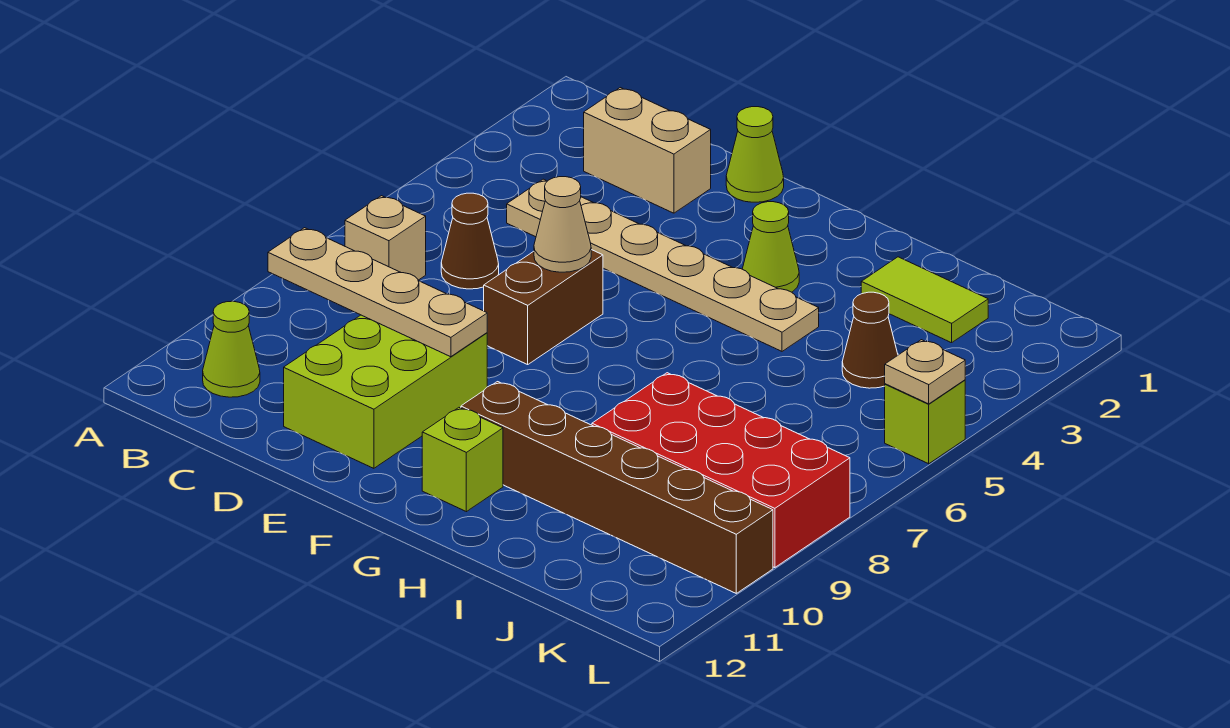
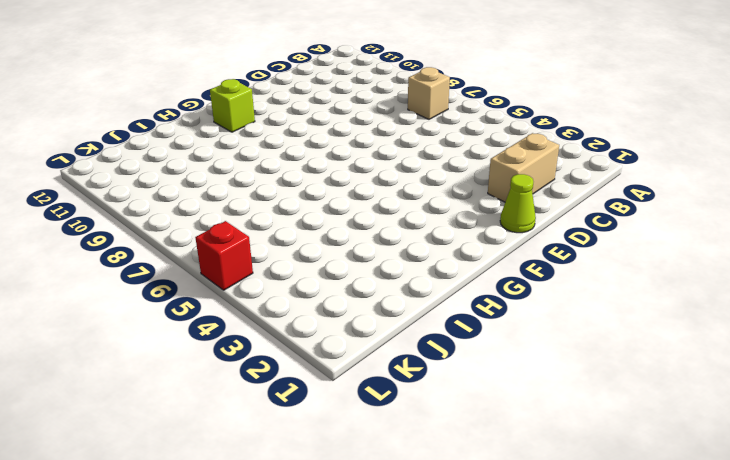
red brick L5 level 1 -> lime brick L5 level 1
none -> lime cone B11 level 1
none -> tan plate C4:H4 level 1
none -> brown cone C6 level 1

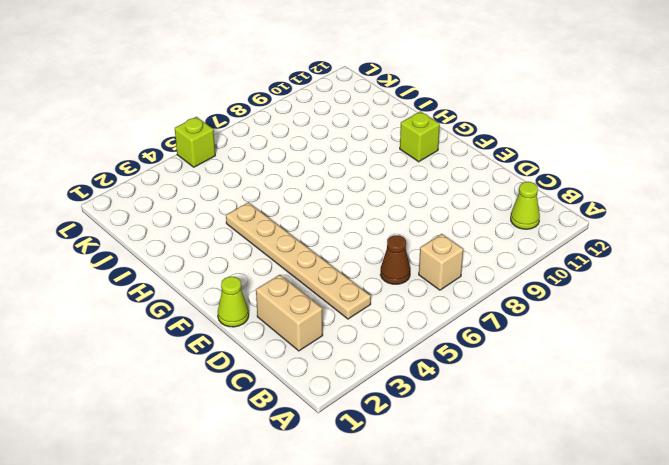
none -> lime brick D9:E11 level 1
none -> brown brick E6:E7 level 1
none -> lime cone G3 level 1

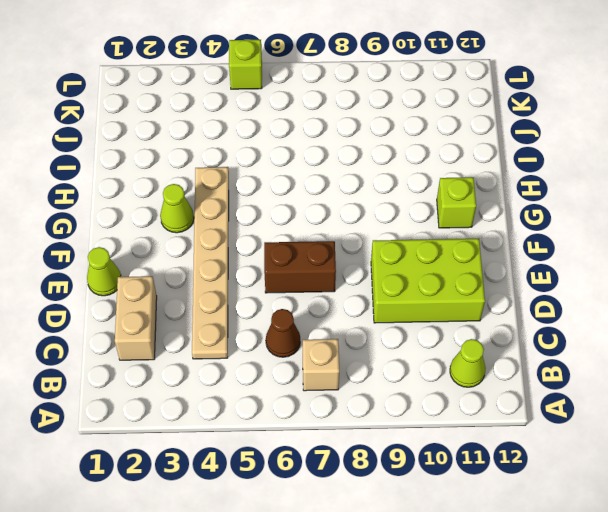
none -> brown brick G10:L10 level 1
none -> lime tile I2:J2 level 1
none -> red brick I8:L9 level 1

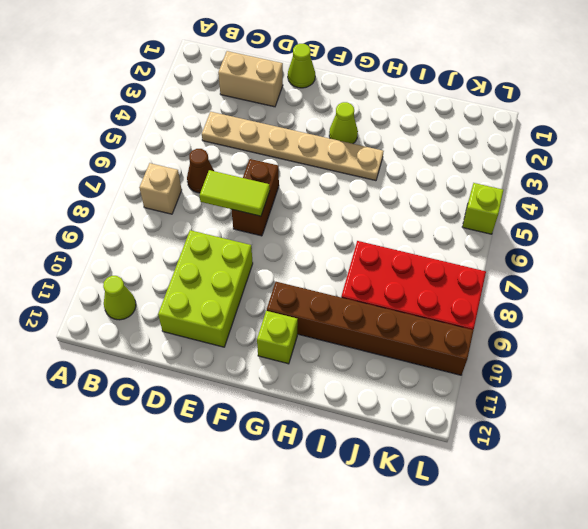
lime tile D7:E7 level 2 -> lime tile I2:J2 level 1
none -> brown cone J4 level 1
none -> tan plate B9:E9 level 2
none -> tan cone E6 level 2

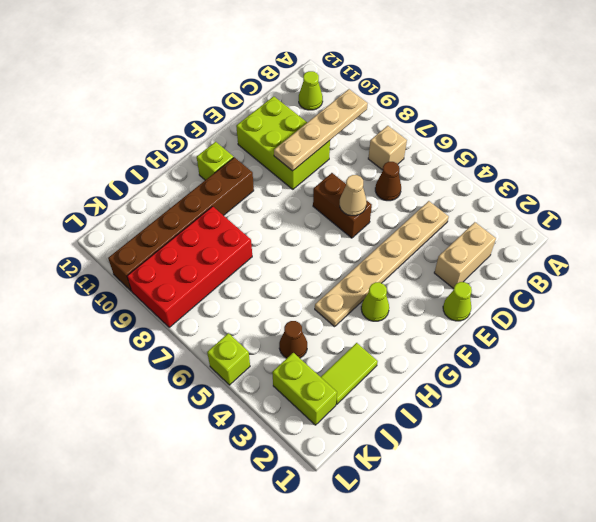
lime brick K2:K3 level 1 -> none
none -> tan plate L5 level 2

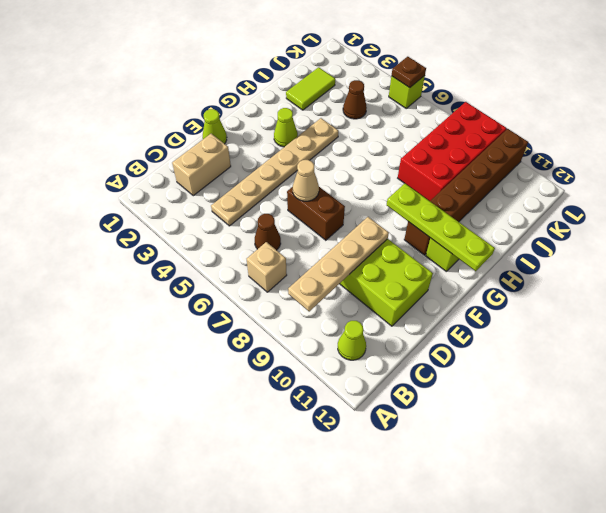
lime plate G9:G12 level 2 -> none
brown plate L5 level 2 -> tan plate L5 level 2

